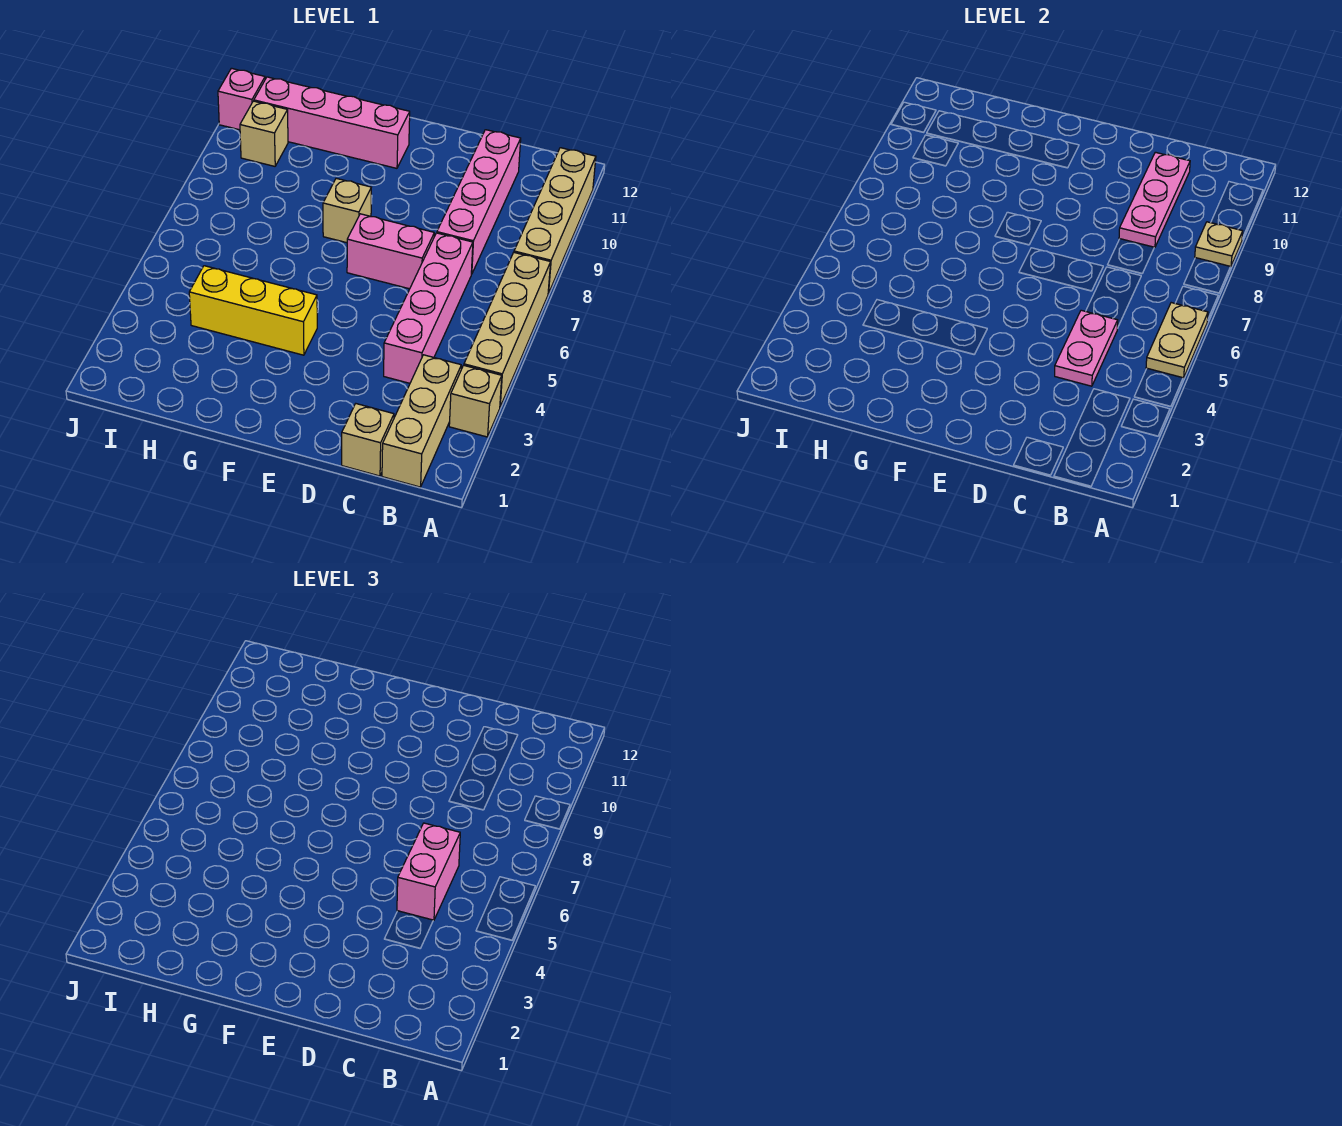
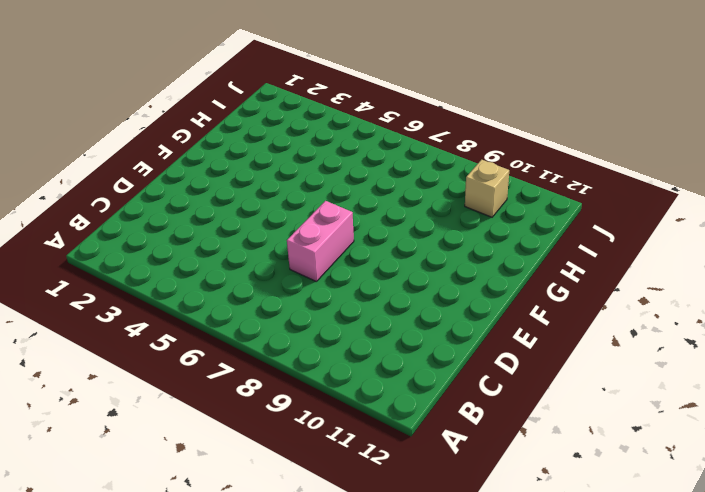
none -> tan brick A3 level 1
none -> tan brick A4:A7 level 1
none -> tan brick A8:A11 level 1

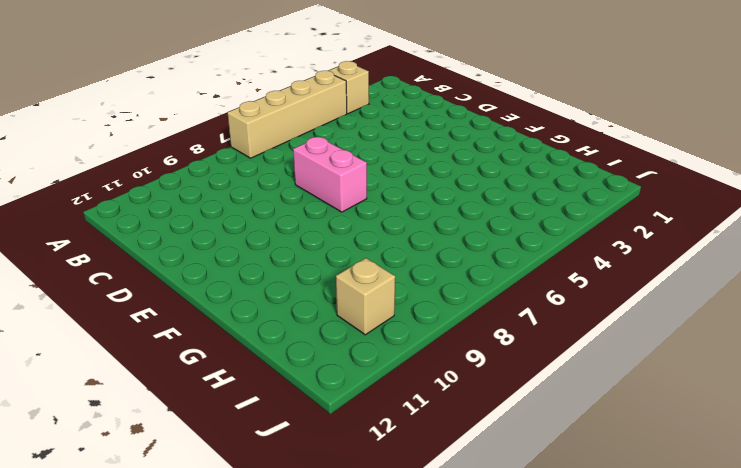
none -> tan brick A8:A11 level 1
none -> tan brick B1:B3 level 1
none -> tan brick C1 level 1

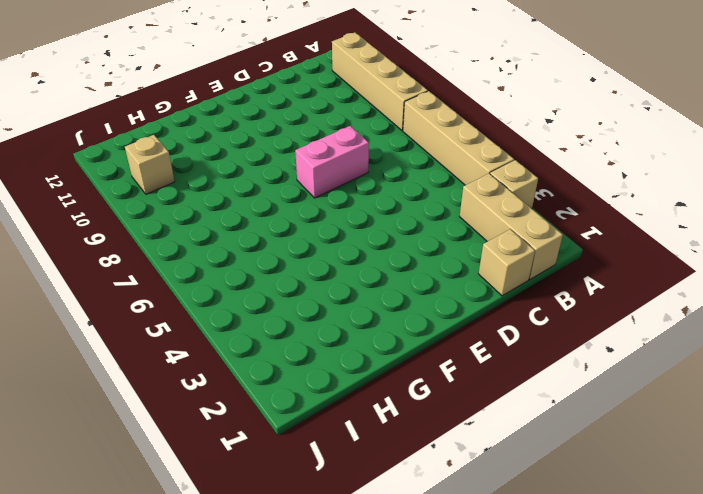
none -> pink brick C4:C7 level 1
none -> pink brick C8:C11 level 1
none -> yellow brick F4:H4 level 1

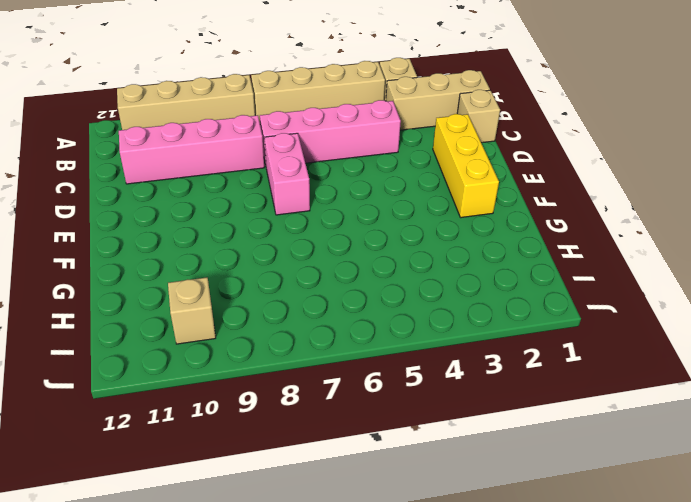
yellow brick D2:F2 level 1 -> yellow brick F4:H4 level 1
none -> tan brick F8 level 1
none -> pink brick F11:I11 level 1
none -> pink brick J11 level 1

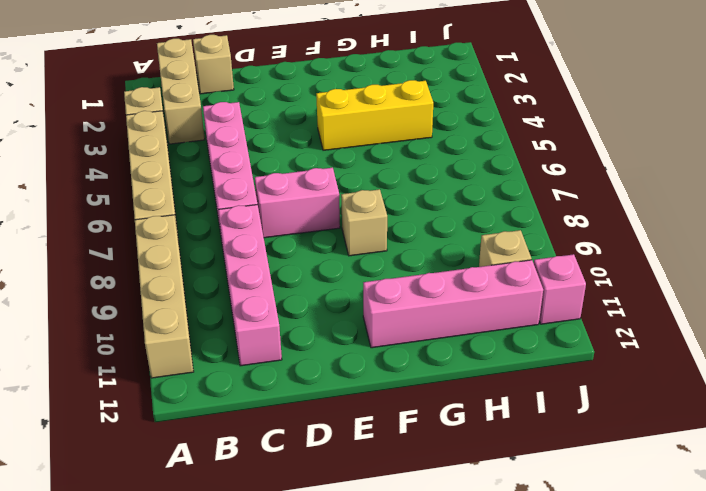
none -> tan plate A5:A6 level 2
none -> tan plate A9 level 2
none -> pink plate C4:C5 level 2

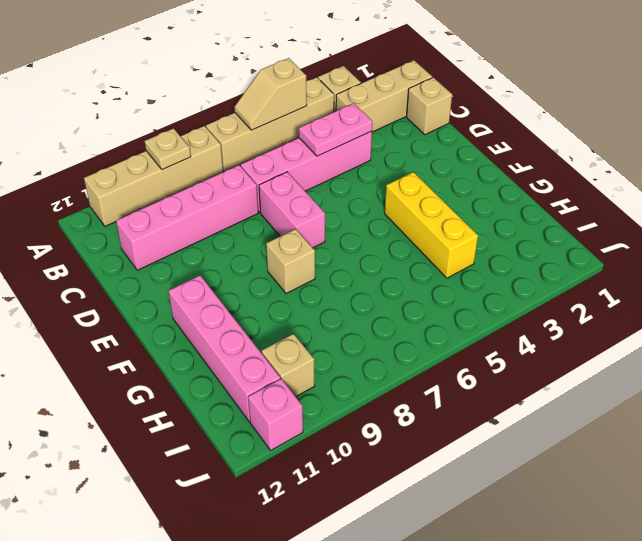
tan slope A5:A6 level 2 top 5 -> tan plate A5:A6 level 2
none -> pink plate C9:C11 level 2
none -> pink brick C5:C6 level 3

